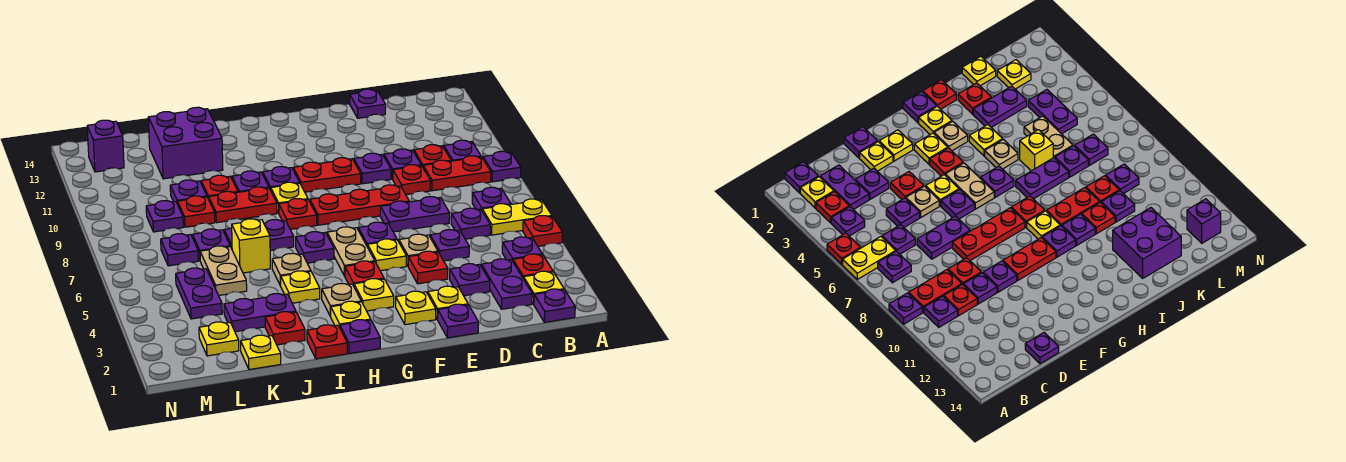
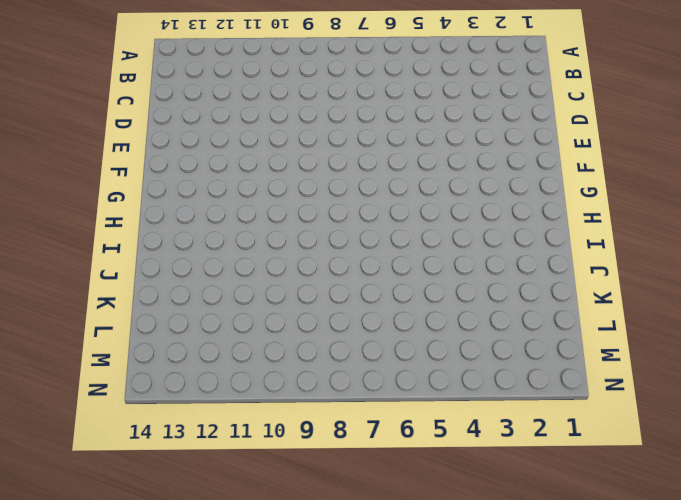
none -> red plate A5 level 1
none -> yellow plate A6:B6 level 1
none -> purple plate A9 level 1
none -> purple plate B1 level 1

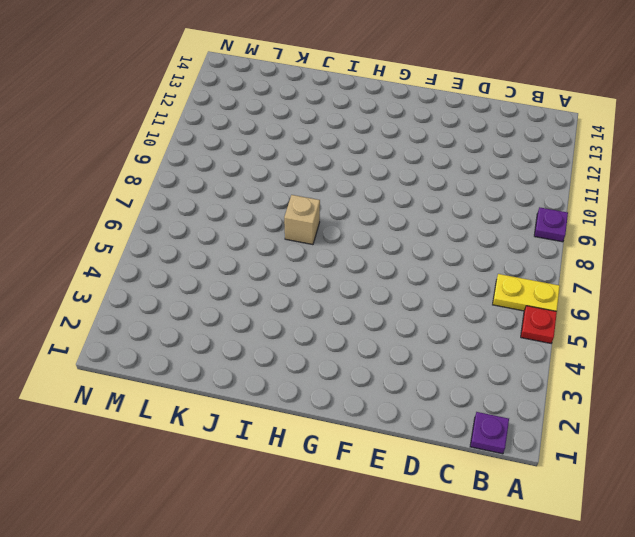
tan brick I7 level 1 -> purple plate I7:J7 level 1
none -> yellow plate B2 level 1
none -> red plate B3 level 1
none -> purple plate B4 level 1
none -> purple plate B7 level 1

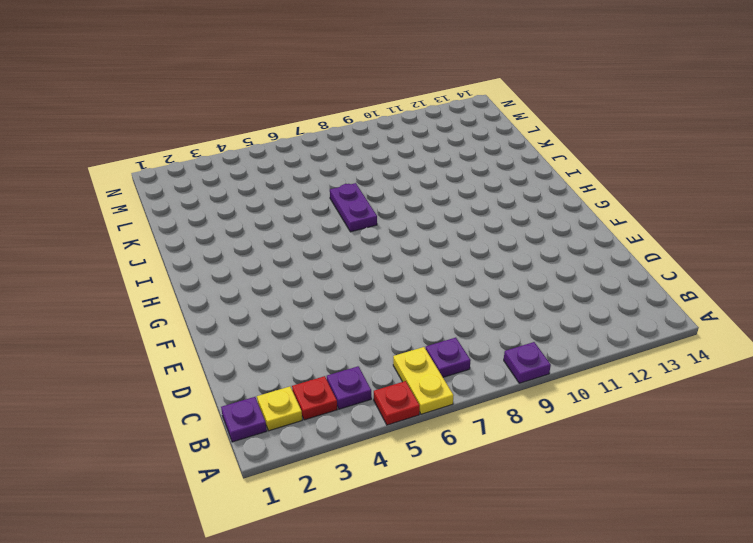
none -> red plate B9:C9 level 1
none -> purple plate B10 level 1
none -> purple plate C2:C3 level 1
none -> purple plate C6 level 1

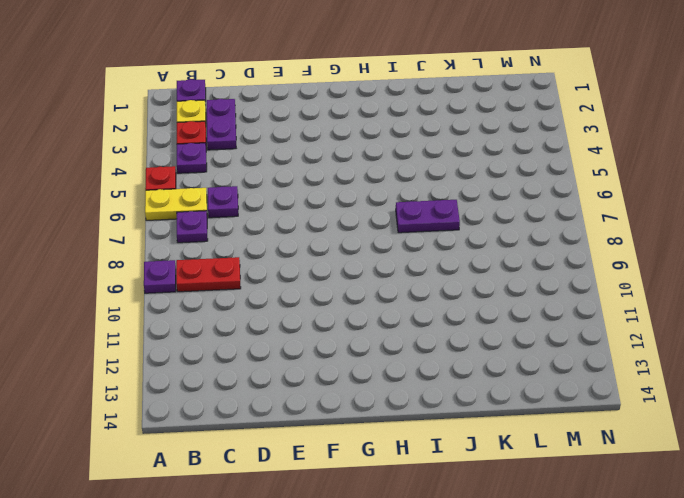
none -> purple plate B10 level 1
none -> red plate C10 level 1
none -> purple plate D3 level 1
none -> purple plate D5 level 1

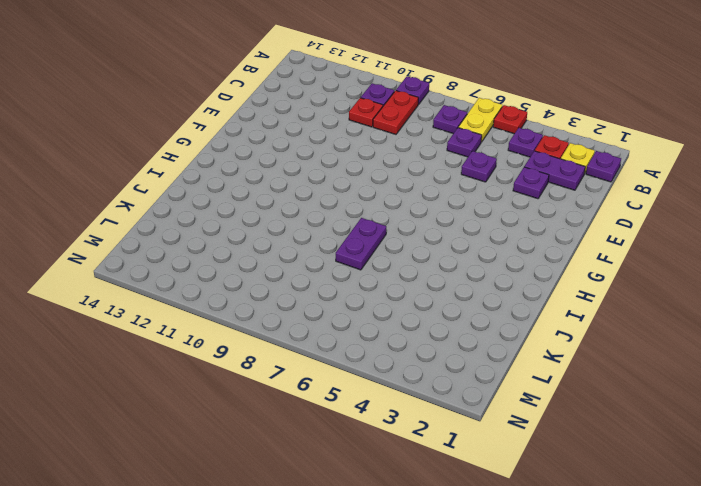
none -> purple plate D7:E7 level 1
none -> red plate D9 level 1
none -> purple plate D10 level 1
none -> purple plate D14 level 1

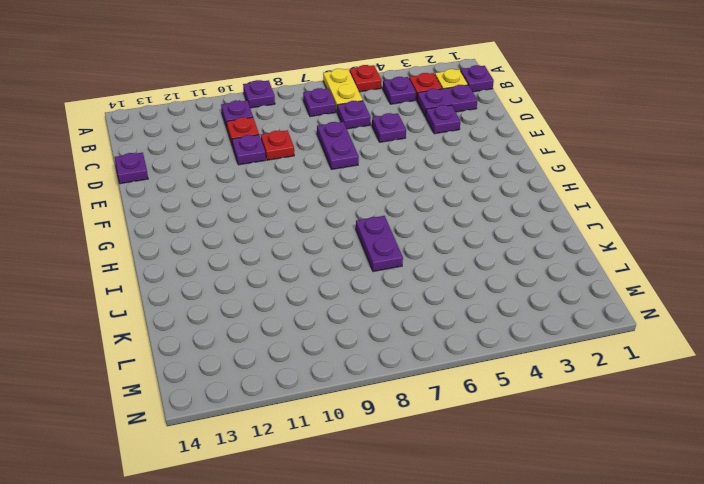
none -> red plate B9:C9 level 1
none -> purple plate E1 level 1
none -> yellow plate E2 level 1
none -> red plate E4 level 1

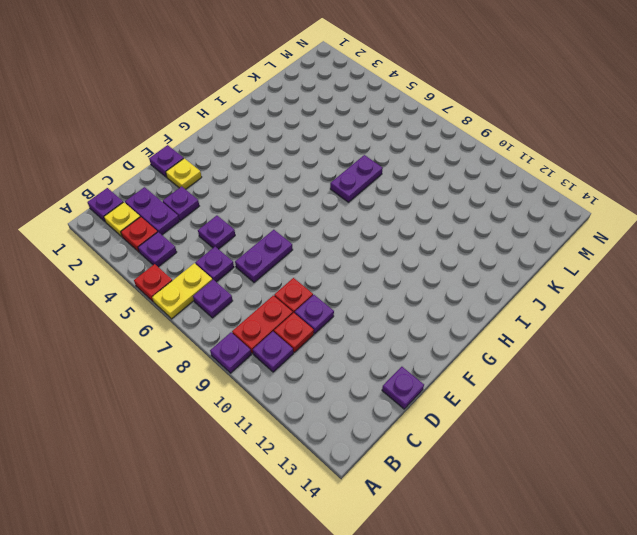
none -> red plate E4 level 1
none -> tan plate E5 level 1
none -> red plate E8:G8 level 1
none -> purple plate E10 level 1

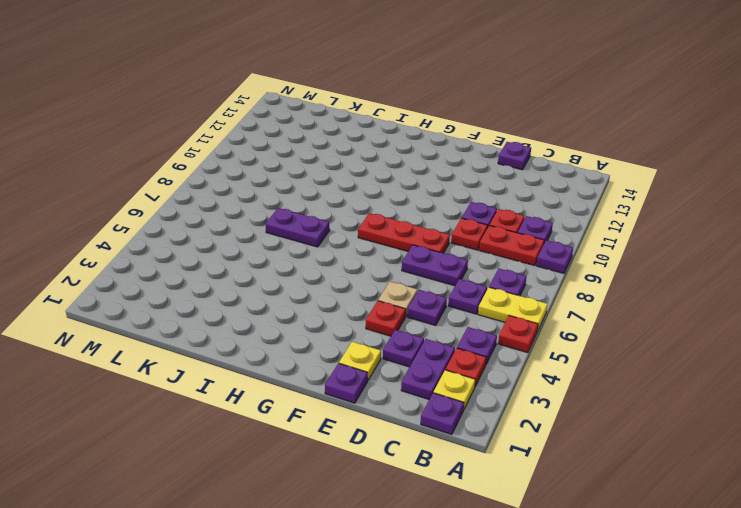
none -> purple plate E10 level 1
none -> yellow plate F2 level 1
none -> yellow plate F5 level 1
none -> purple plate F6 level 1

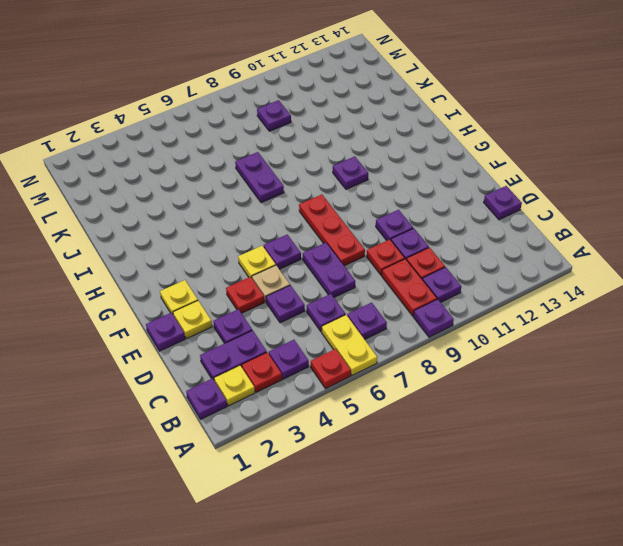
none -> red plate F10:G10 level 1
none -> yellow plate G3 level 1
none -> red plate G4 level 1
none -> tan plate G5:G6 level 1

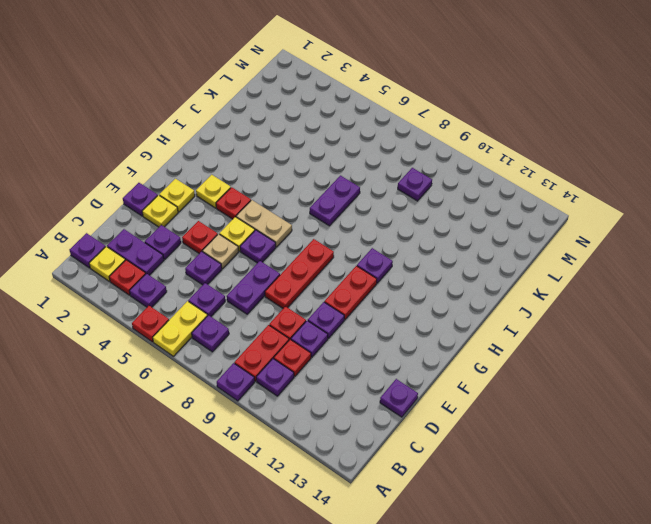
none -> purple plate H1 level 1
none -> yellow plate H2 level 1
none -> tan plate H3 level 1
none -> purple plate H6 level 1

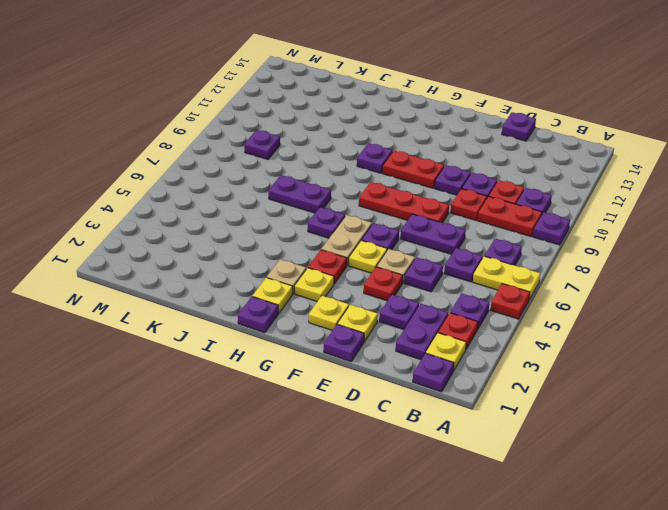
none -> red plate H8 level 1
none -> yellow plate H9 level 1
none -> red plate I1 level 1
none -> yellow plate I4 level 1

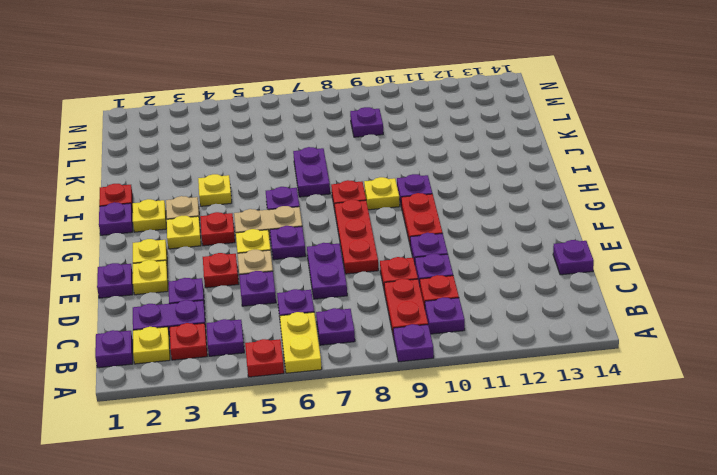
none -> tan plate I5 level 1
none -> red plate I9:J9 level 1
none -> purple plate I10 level 1
none -> red plate J2 level 1

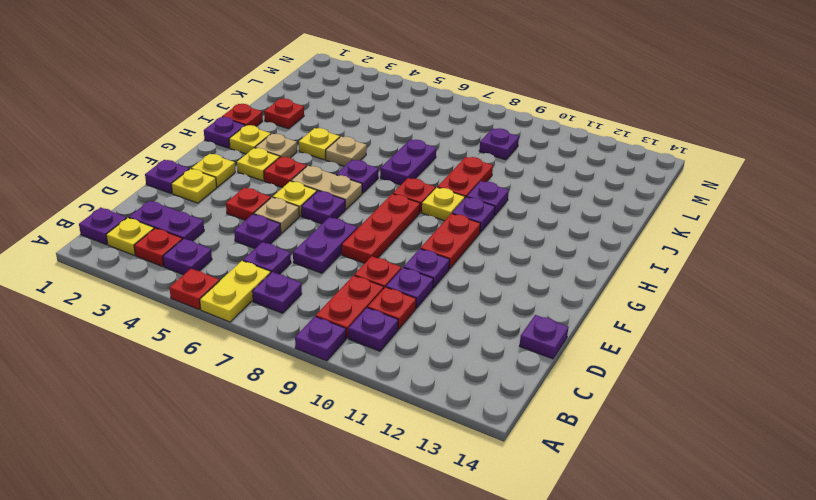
none -> purple plate D3 level 1
none -> purple plate J3:K3 level 1
none -> yellow brick J6 level 1
none -> red plate J10 level 1

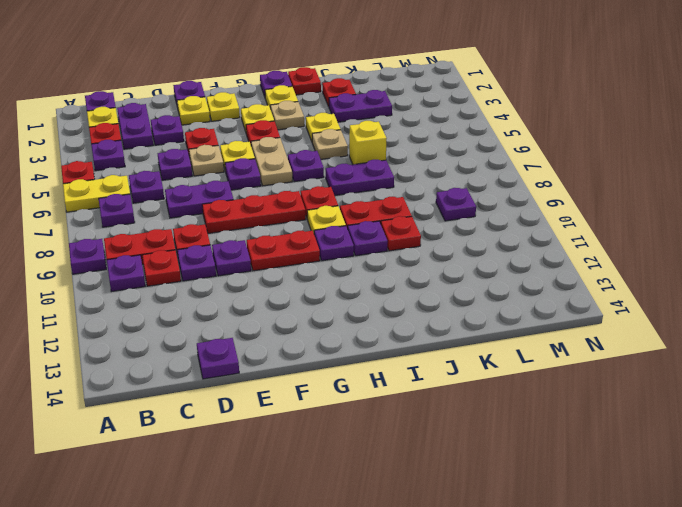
none -> purple brick J12:K13 level 1
none -> yellow plate K1 level 1
none -> tan plate K5:K6 level 1
none -> purple plate K7 level 1

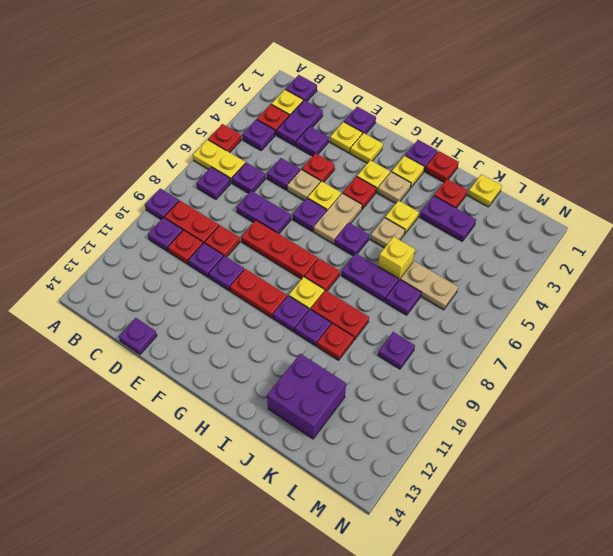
tan plate K6:L6 level 1 -> tan plate K5:K6 level 1
none -> red plate K9 level 1
none -> purple plate K10 level 1
none -> yellow plate L2 level 1
none -> purple plate L4:L5 level 1

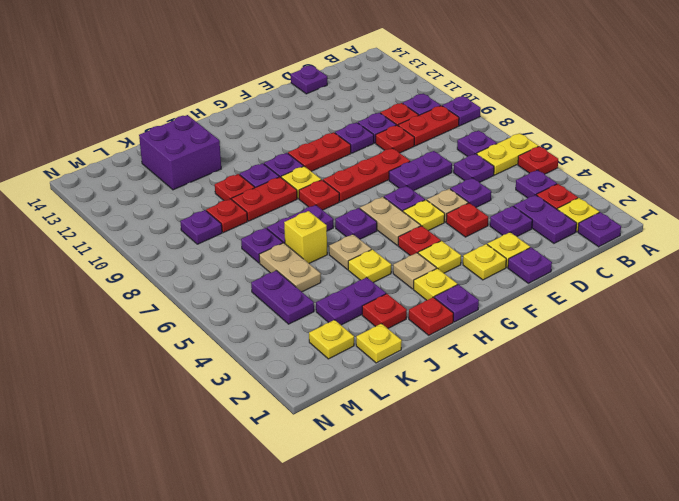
none -> purple plate K10 level 1
none -> purple plate L7 level 1
none -> purple brick M13 level 1

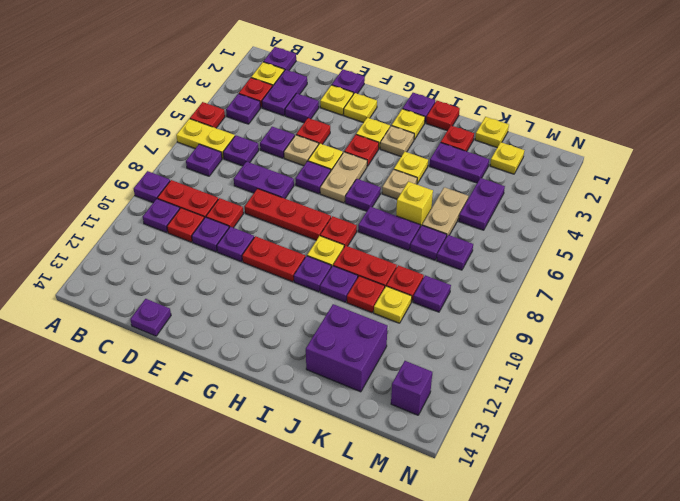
yellow plate K10 level 1 -> purple plate K10 level 1

